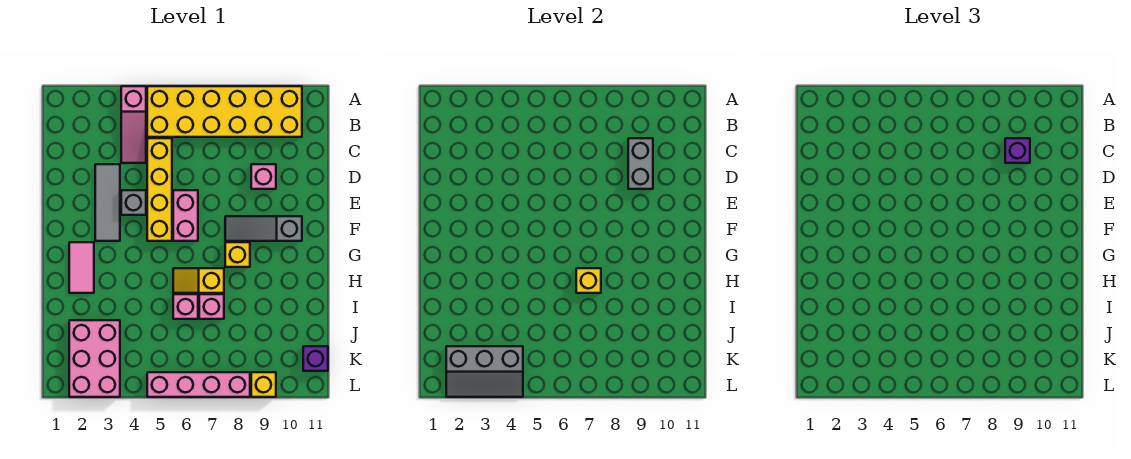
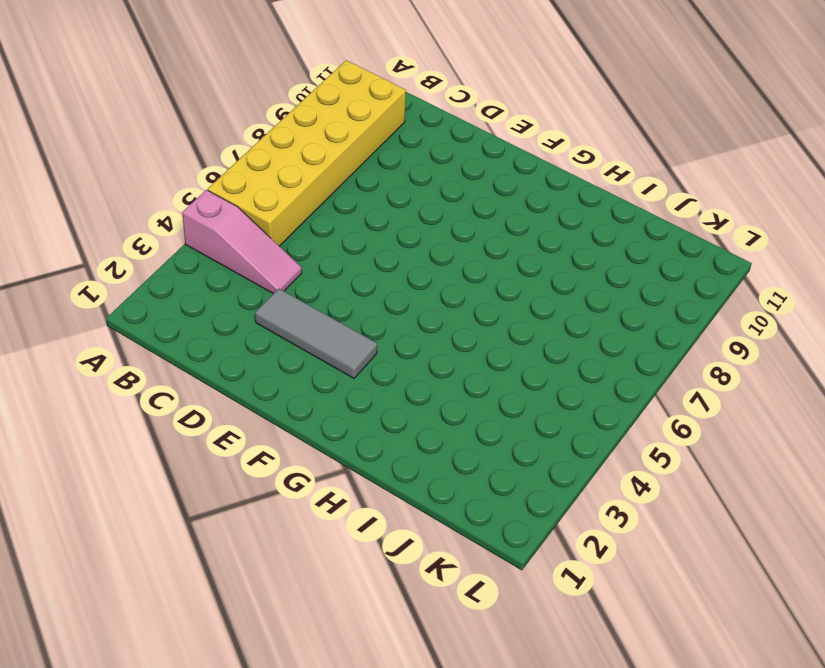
none -> yellow brick C5:F5 level 1
none -> pink brick D9 level 1
none -> grey brick E4 level 1

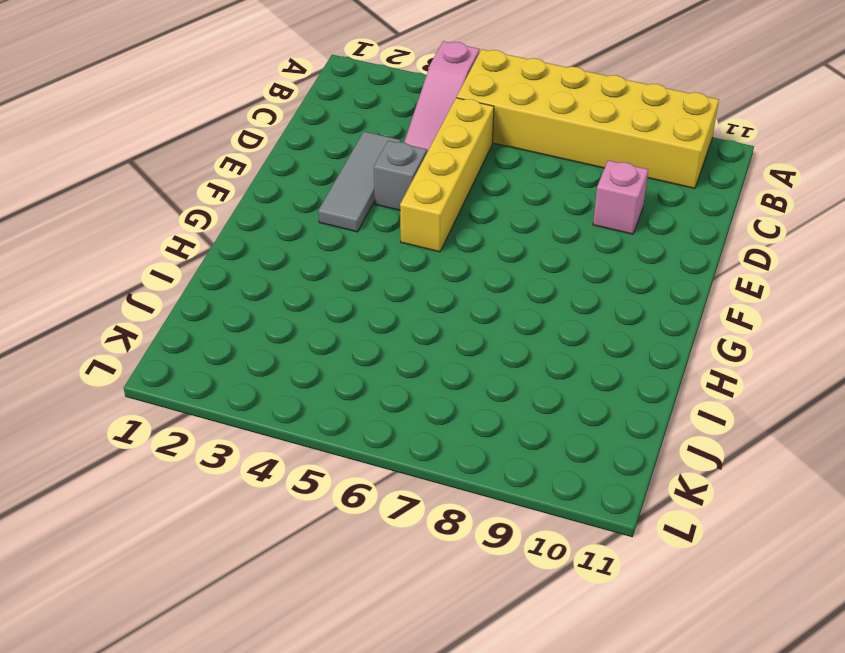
none -> pink brick E6:F6 level 1
none -> grey slope F8:F10 level 1 top 10
none -> pink tile G2:H2 level 1

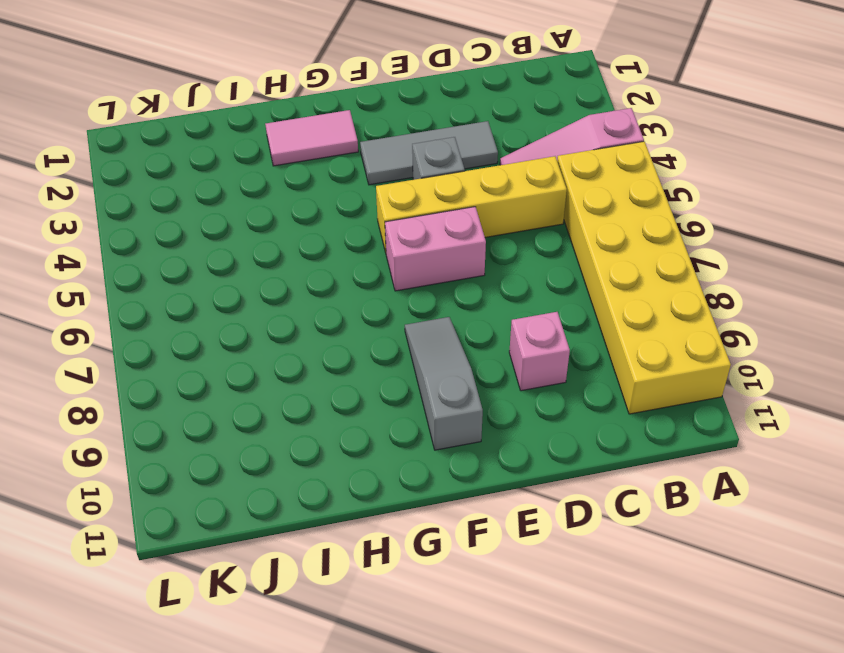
none -> yellow brick G8 level 1
none -> yellow slope H6:H7 level 1 top 7
none -> pink brick I6 level 1

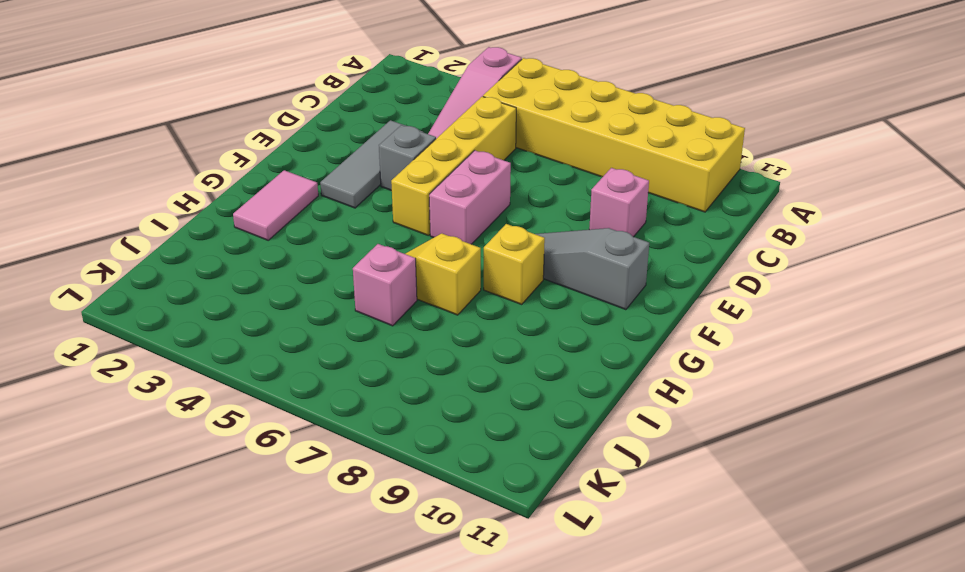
none -> pink brick I7 level 1
none -> pink brick J2:L3 level 1
none -> purple brick K11 level 1

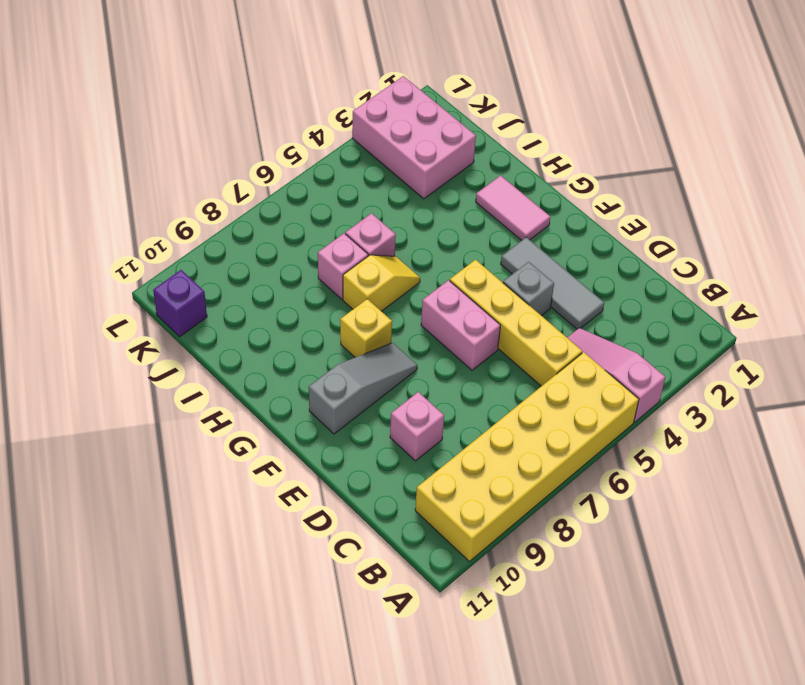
none -> pink brick L5:L8 level 1
none -> yellow brick L9 level 1
none -> grey brick C9:D9 level 2

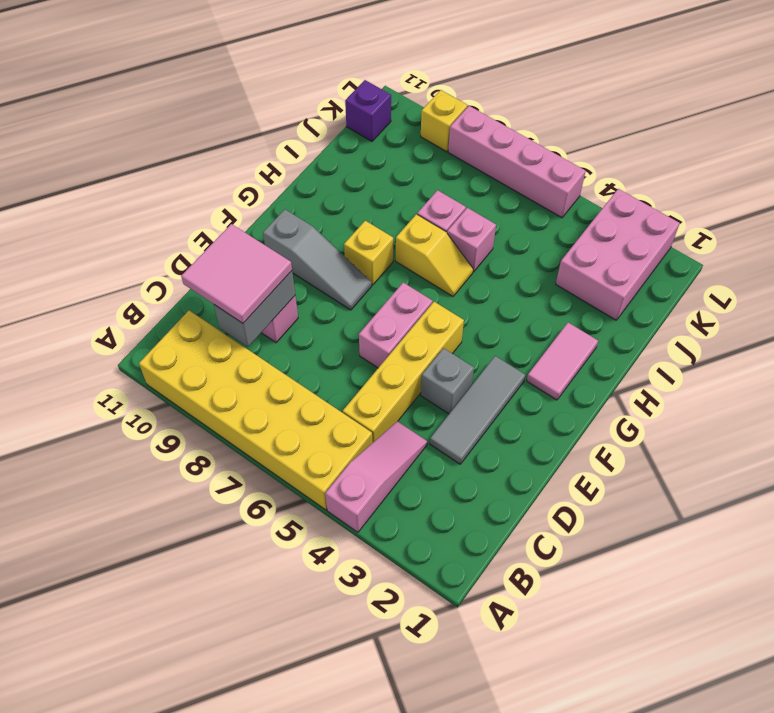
pink tile C9:D10 level 3 -> purple brick C9 level 3
none -> yellow brick H7 level 2
none -> grey slope K2:L4 level 2 top K

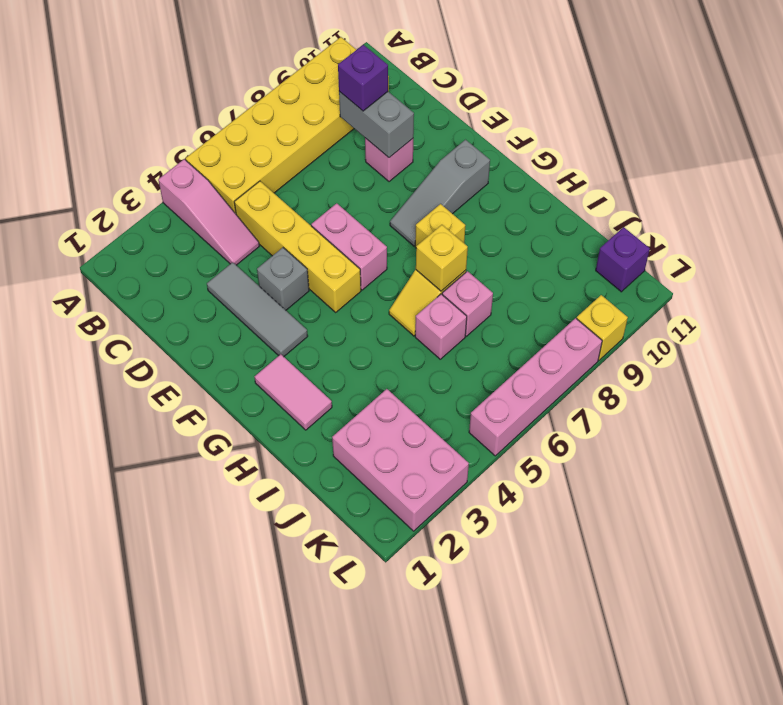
none -> grey slope K2:L4 level 2 top K

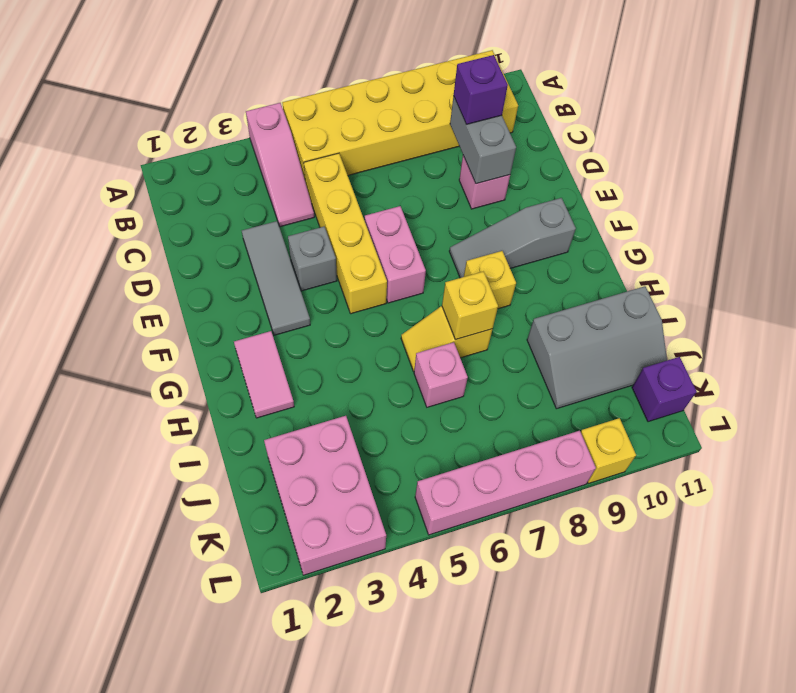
grey slope I9:J11 level 1 top I -> grey slope K2:L4 level 2 top K
none -> pink brick I7 level 1

